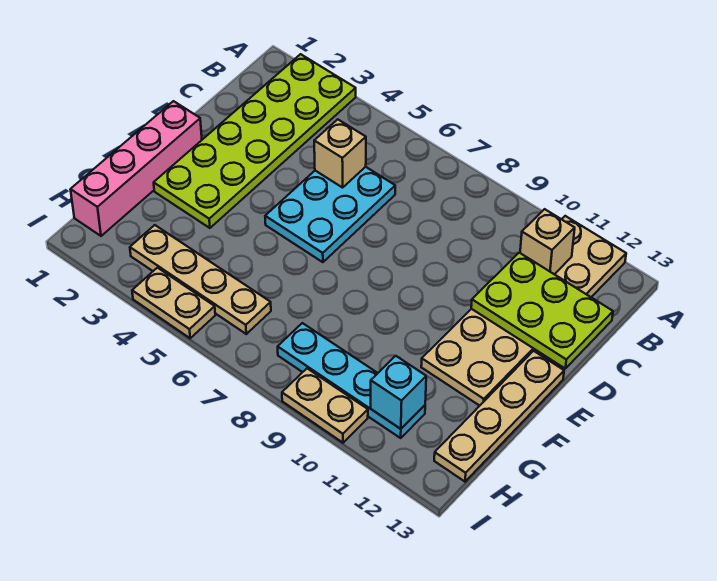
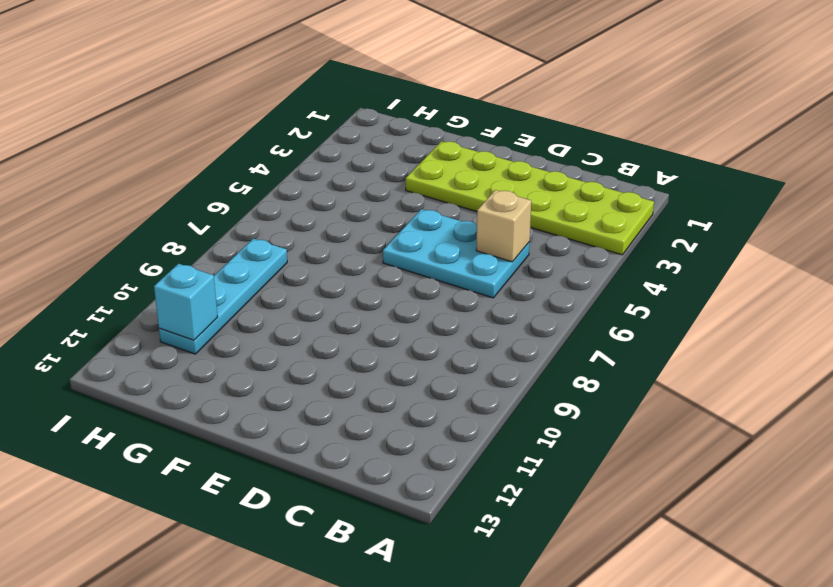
none -> tan plate A11:F12 level 1
none -> pink brick E1:H1 level 1
none -> tan plate E13:H13 level 1

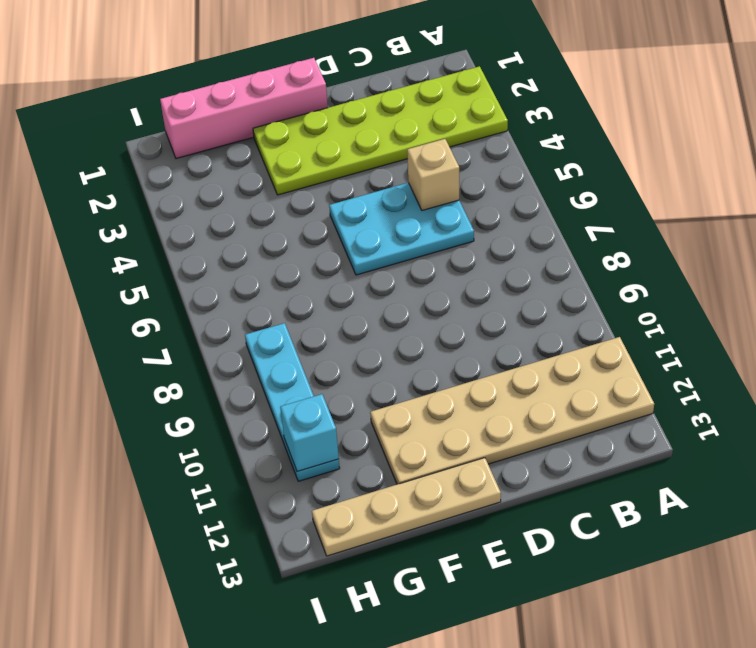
none -> tan plate H3:H6 level 1
none -> tan plate I4:I5 level 1
none -> tan plate I9:I10 level 1

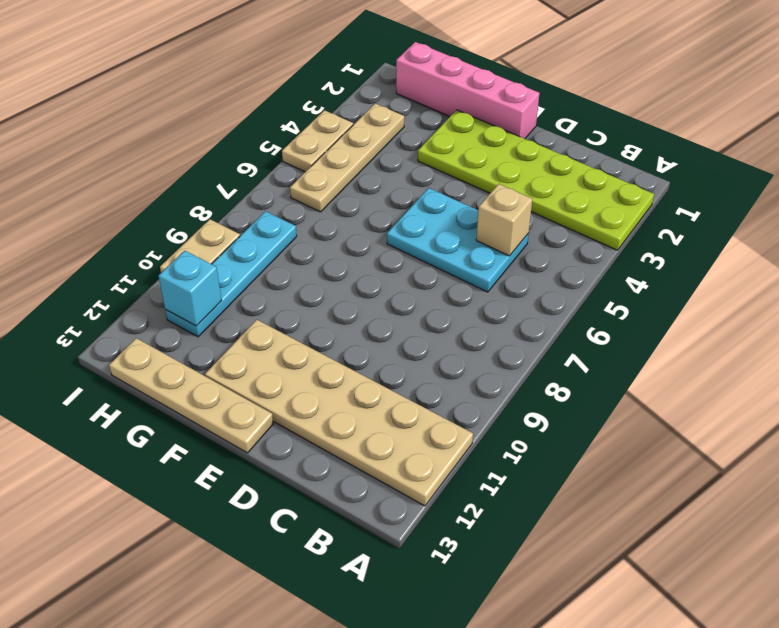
none -> tan brick B11 level 2
none -> lime plate C11:D13 level 2

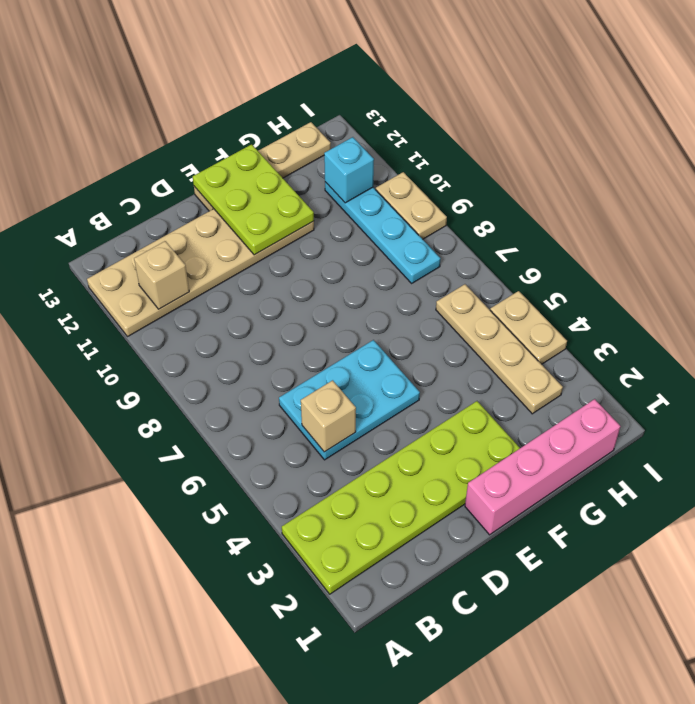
lime plate E11:F13 level 2 -> lime plate C11:D13 level 2

